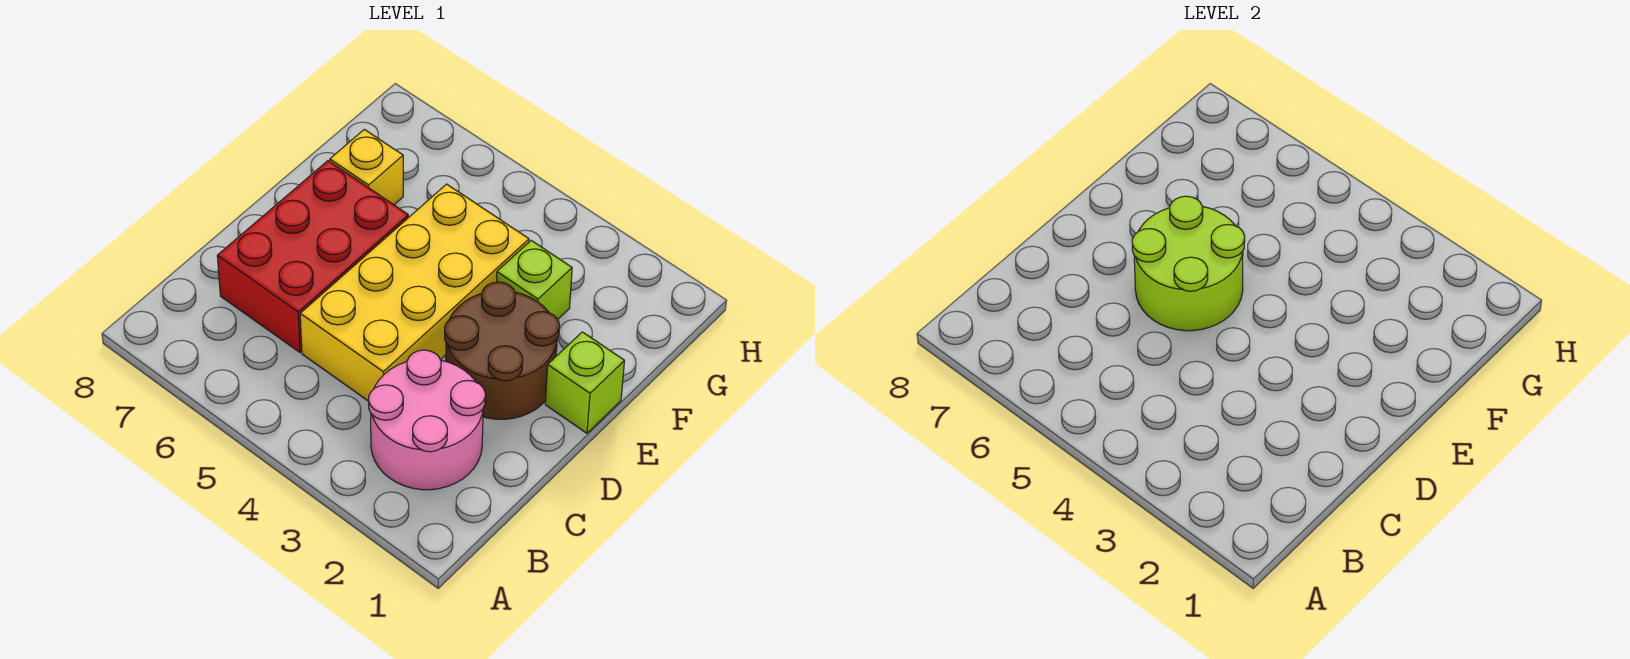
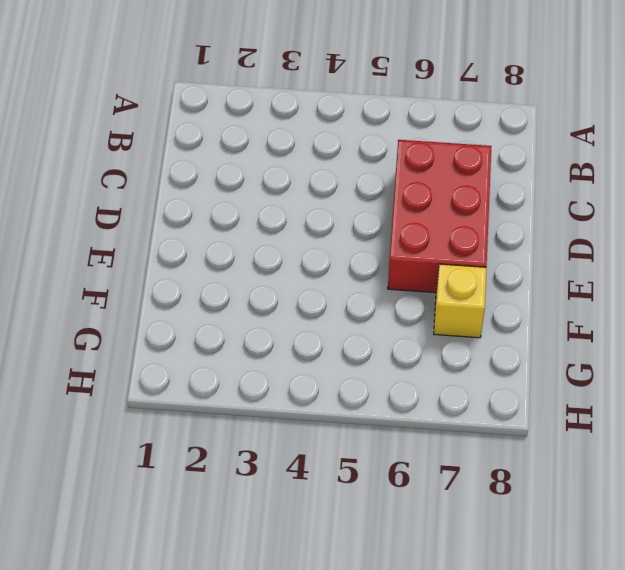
none -> pink round brick B2:C3 level 1
none -> yellow brick C4:F5 level 1

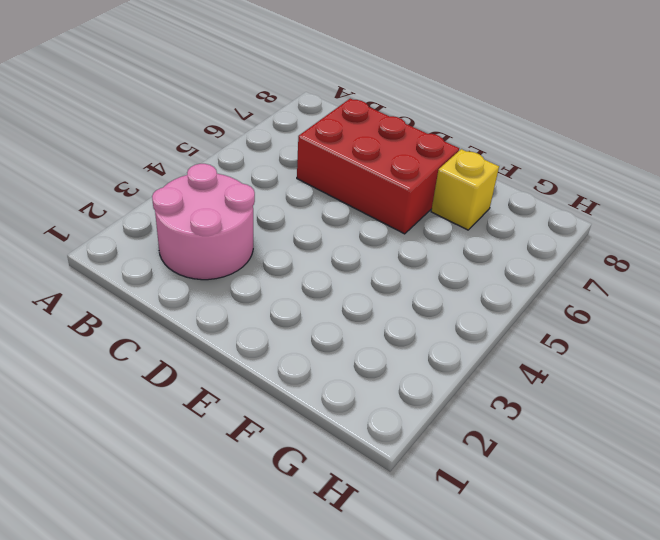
none -> yellow brick C4:F5 level 1
none -> brown round brick D2:E3 level 1

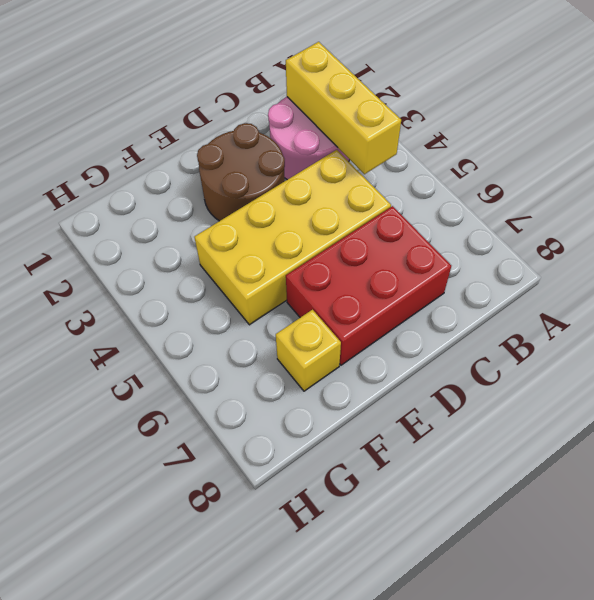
yellow brick B2:B4 level 2 -> none
none -> lime brick E1 level 1
none -> lime brick F3 level 1

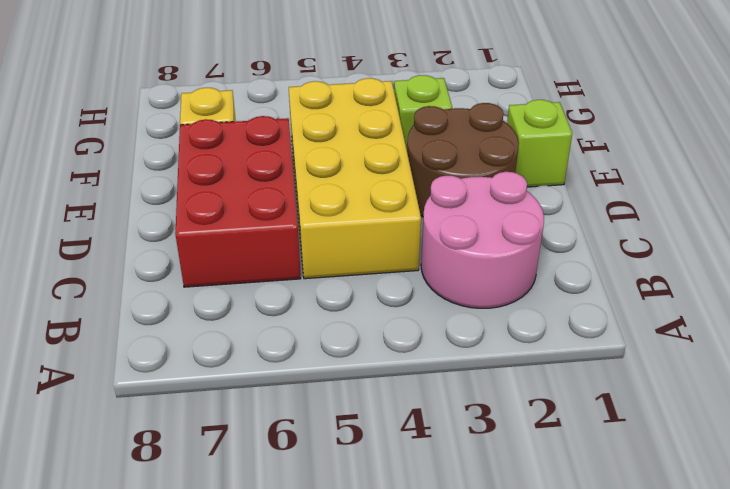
none -> lime round brick D5:E6 level 2

